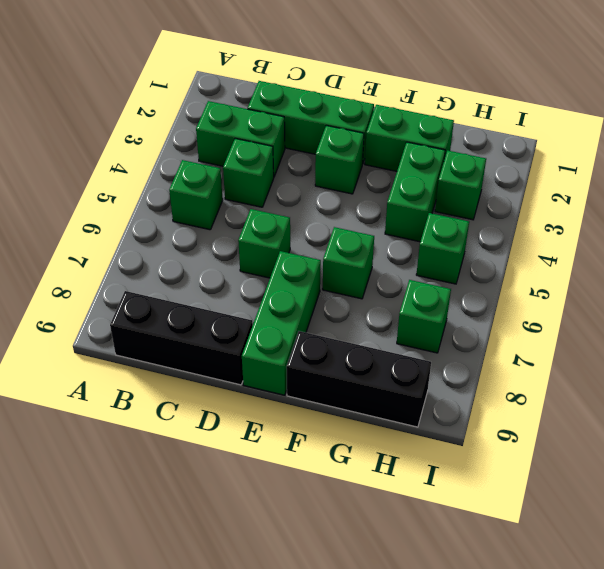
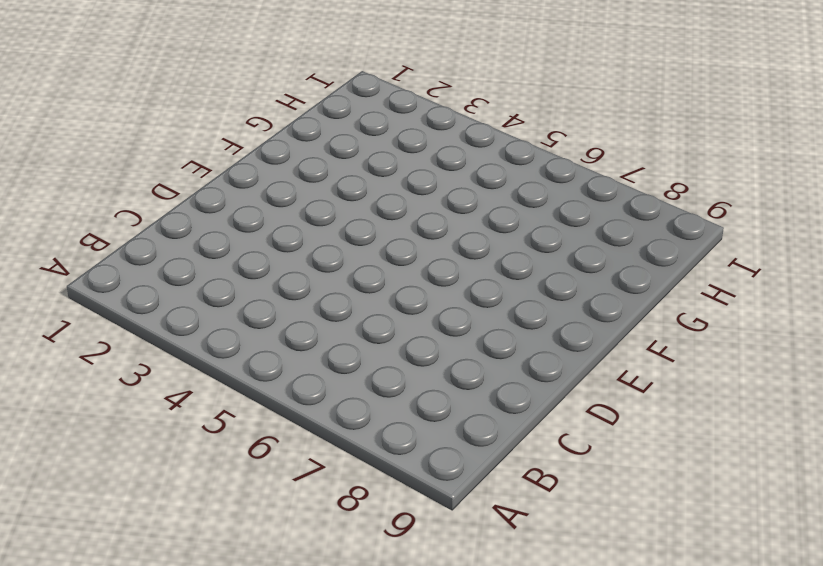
none -> green brick B3:C3 level 1
none -> green brick B5 level 1
none -> black brick B9:D9 level 1

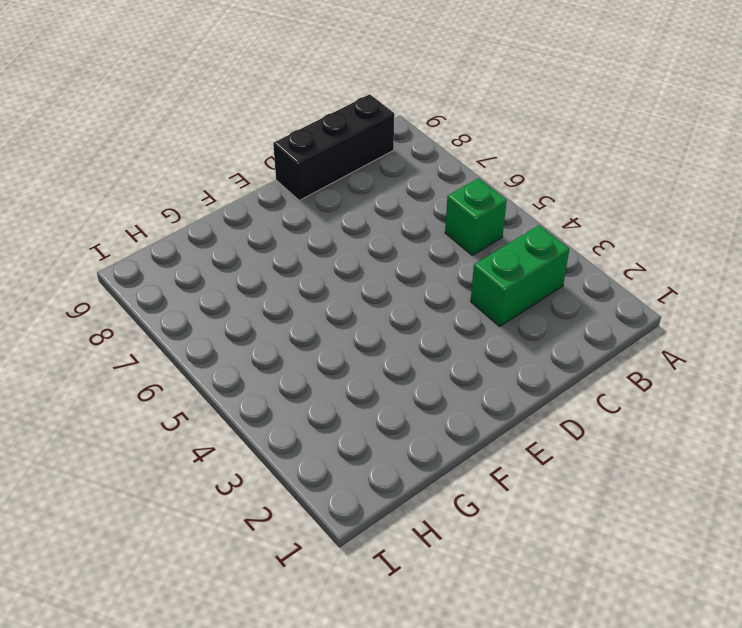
none -> green brick C2:E2 level 1
none -> green brick C4 level 1
none -> green brick D6 level 1

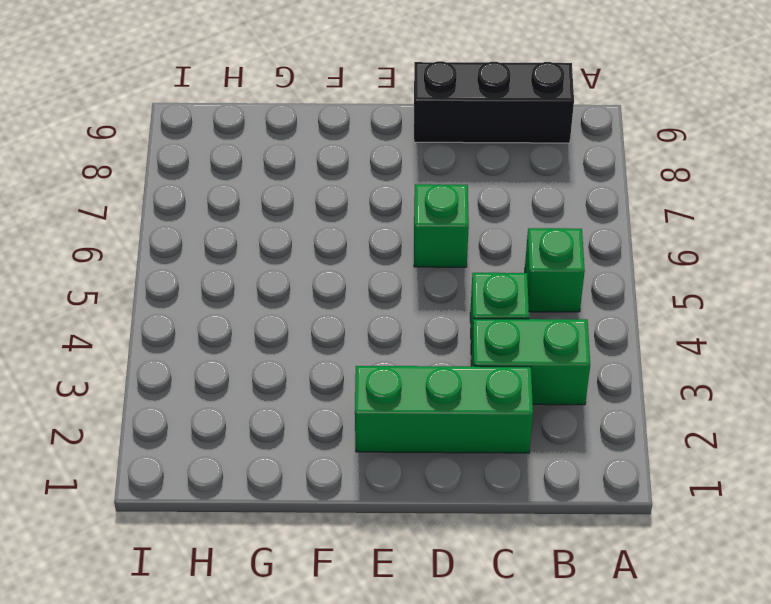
none -> green brick E3 level 1
none -> green brick E7:E9 level 1
none -> green brick F2:G2 level 1

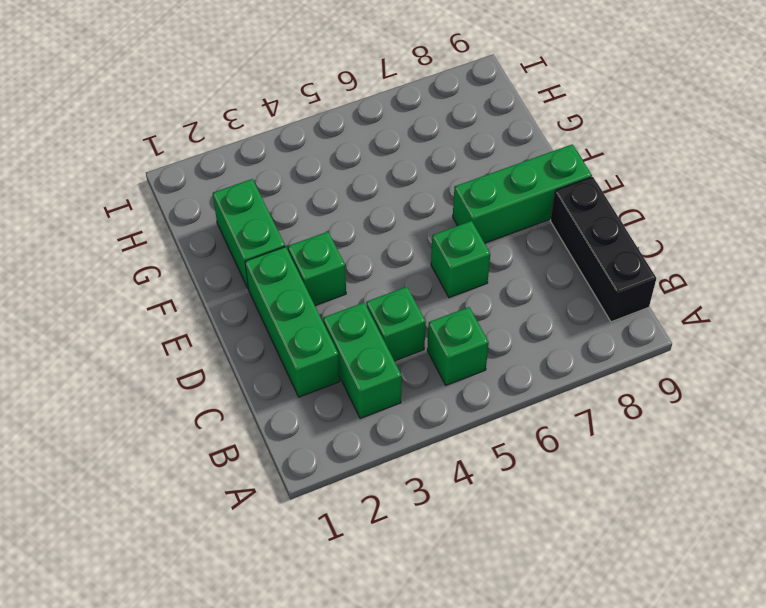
none -> green brick F6 level 1
none -> black brick F9:H9 level 1
none -> green brick G3:G4 level 1

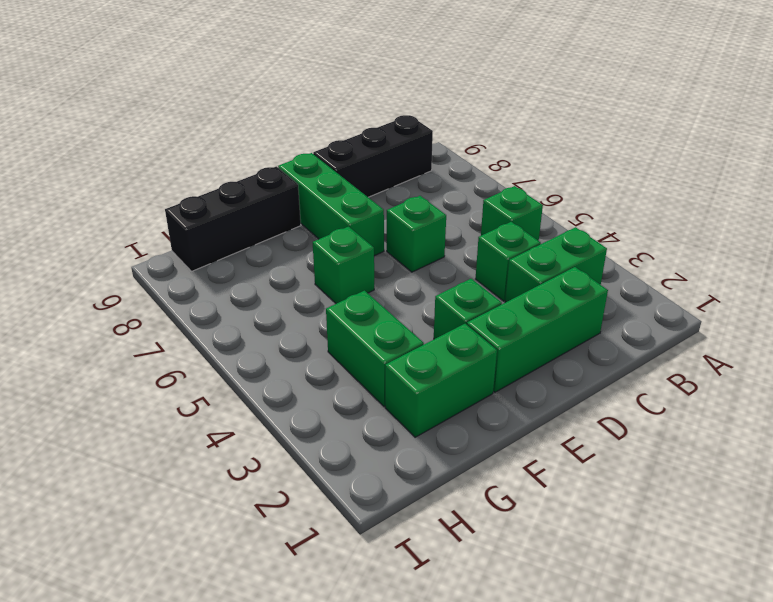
none -> green brick H3 level 1
none -> green brick H5 level 1
none -> green brick H7 level 1

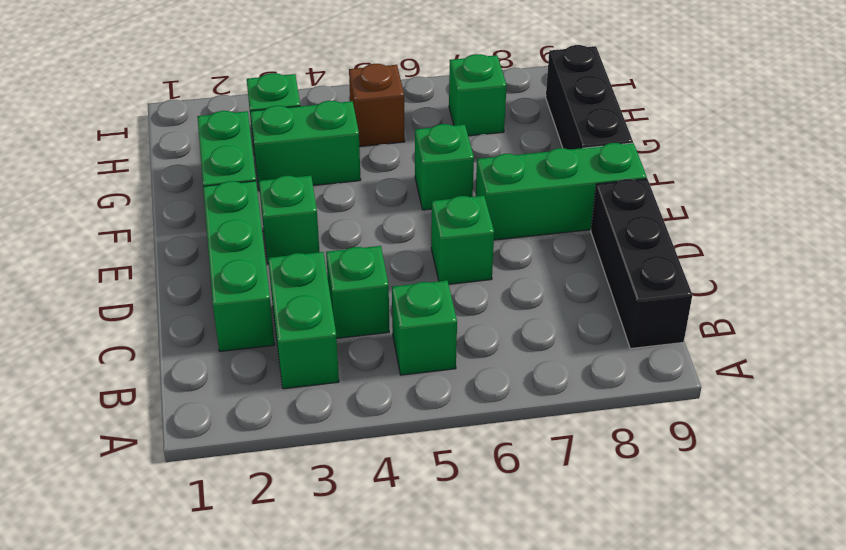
brown brick H5 level 1 -> green brick H5 level 1

